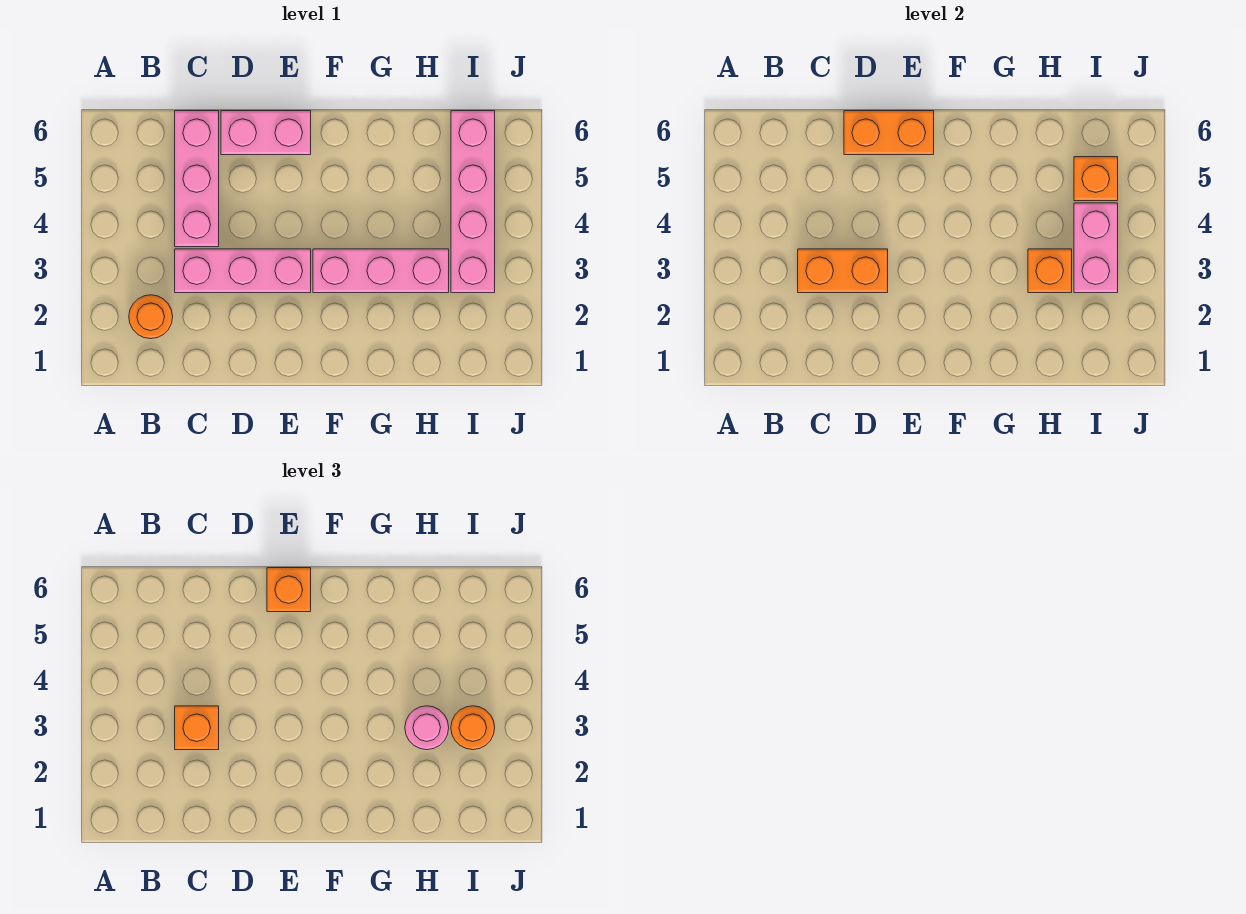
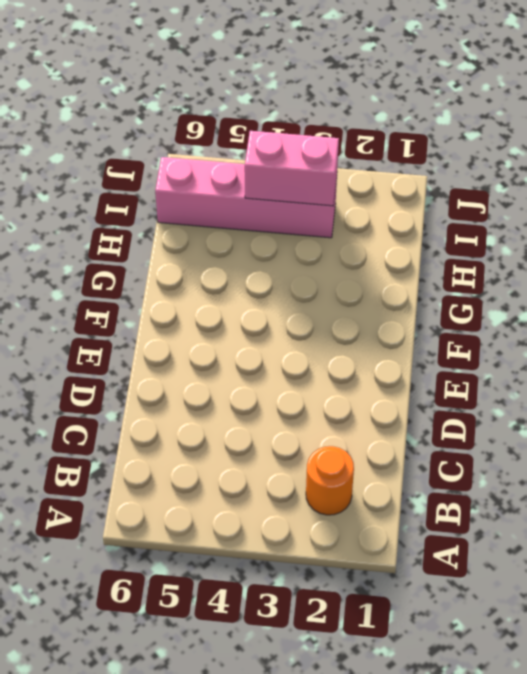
none -> pink brick C3:E3 level 1
none -> pink brick C4:C6 level 1
none -> pink brick D6:E6 level 1

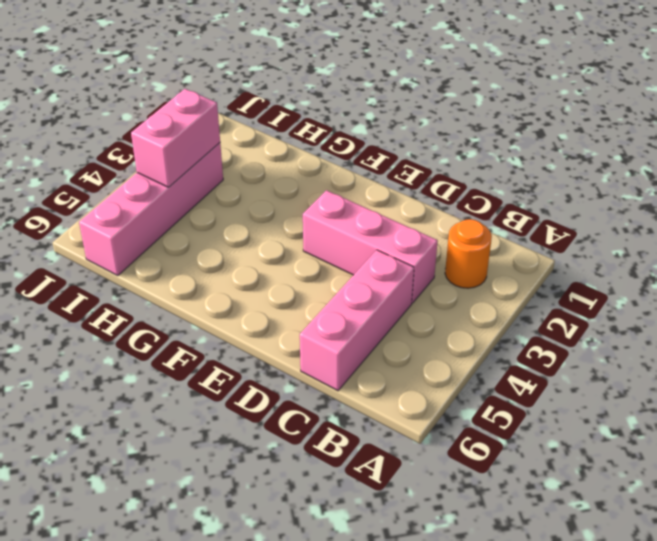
none -> pink brick D6:E6 level 1
none -> pink brick F3:H3 level 1
none -> orange brick C3:D3 level 2

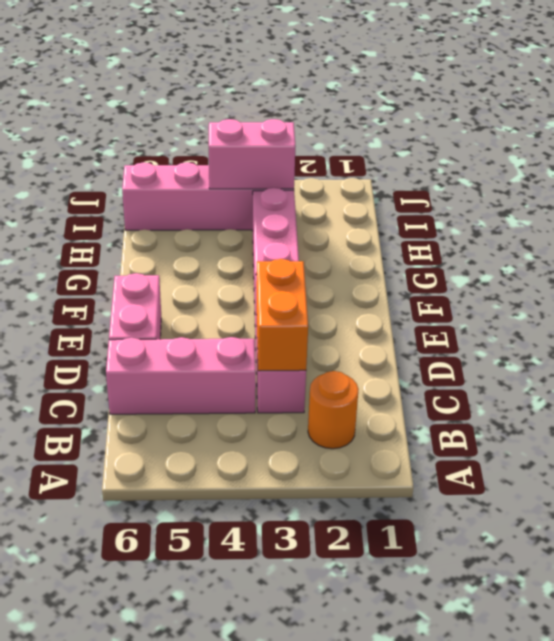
none -> orange brick D6:E6 level 2
none -> orange brick H3 level 2
none -> orange brick I5 level 2

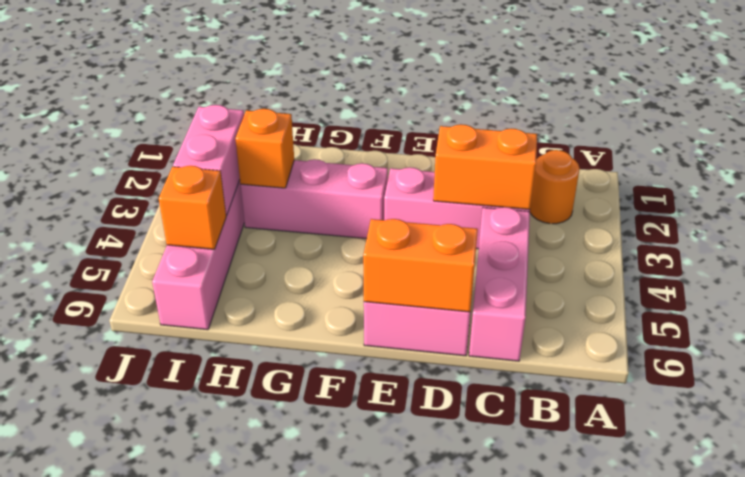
none -> orange brick C3 level 3
none -> orange brick E6 level 3
none -> pink round brick H3 level 3

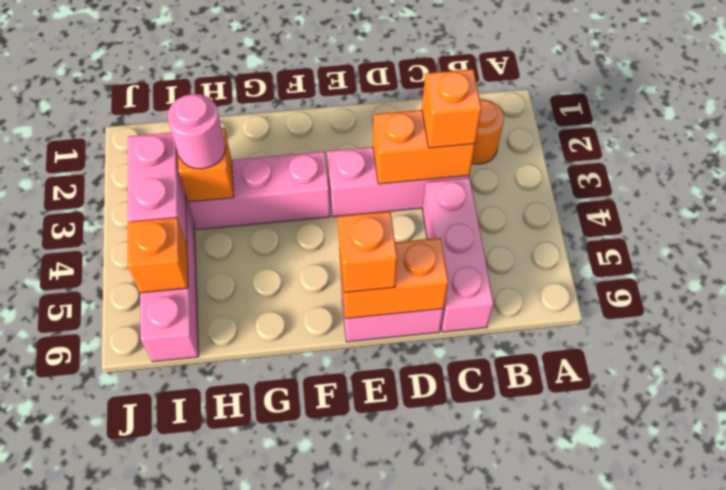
none -> orange round brick I3 level 3

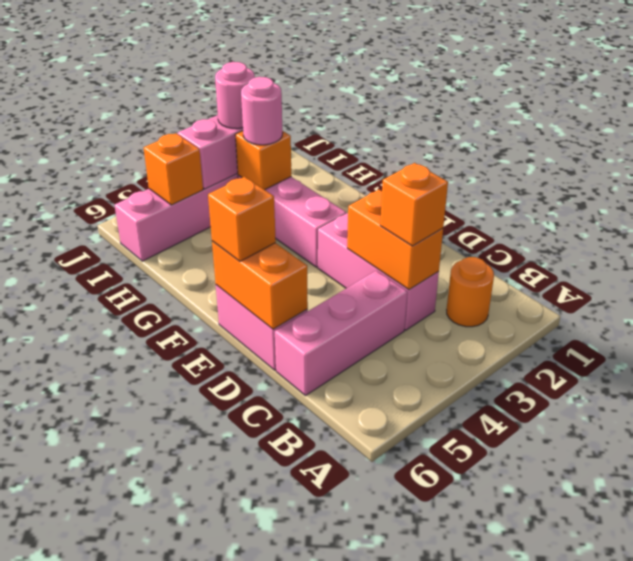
pink round brick I3 level 3 -> orange round brick I3 level 3

